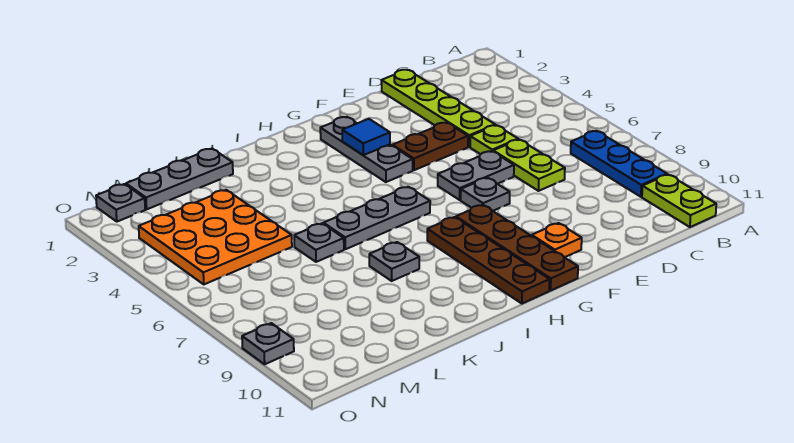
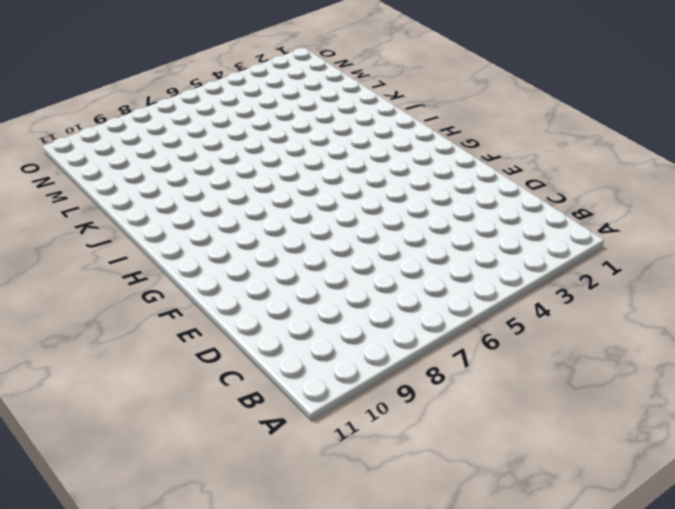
none -> blue plate B7:B9 level 1
none -> lime plate B10:B11 level 1
none -> lime plate D1:D4 level 1

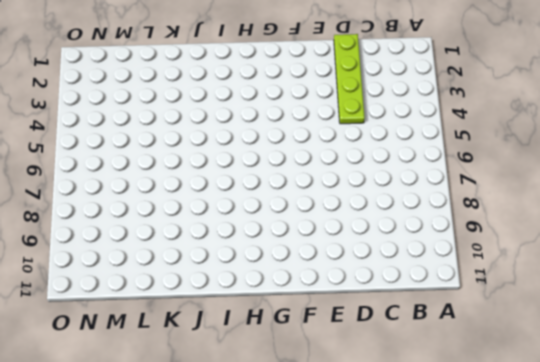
none -> blue plate B7:B9 level 1
none -> lime plate B10:B11 level 1
none -> lime plate D5 level 1

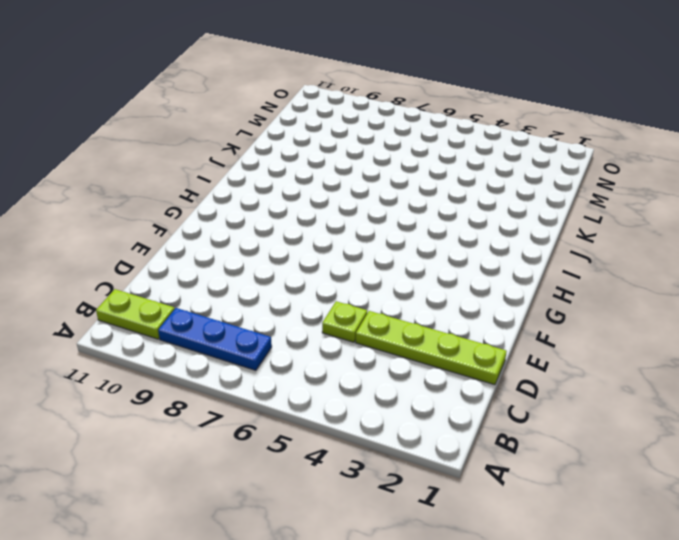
none -> lime plate D6:D7 level 1
none -> brown plate E4:F4 level 1
none -> grey plate E6:F6 level 1

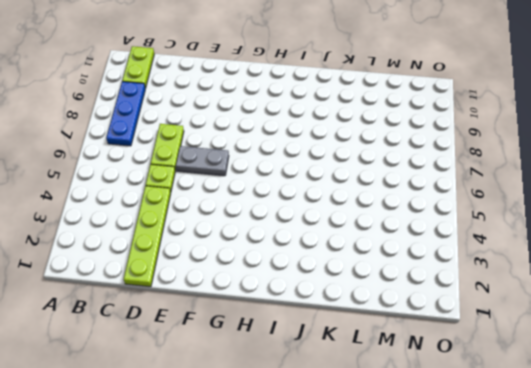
none -> brown plate E4:F4 level 1
none -> grey plate F7 level 1
none -> orange plate F10 level 1

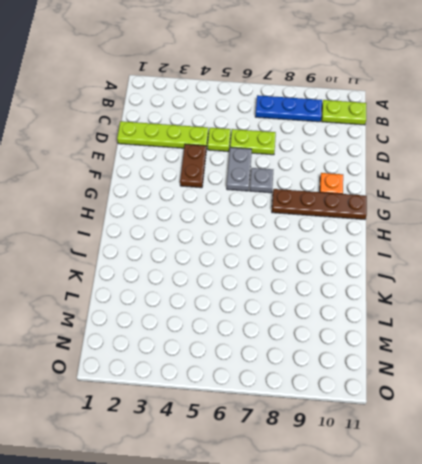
none -> grey plate G2:G4 level 1
none -> grey plate H6:J6 level 1
none -> brown plate H8:H11 level 1

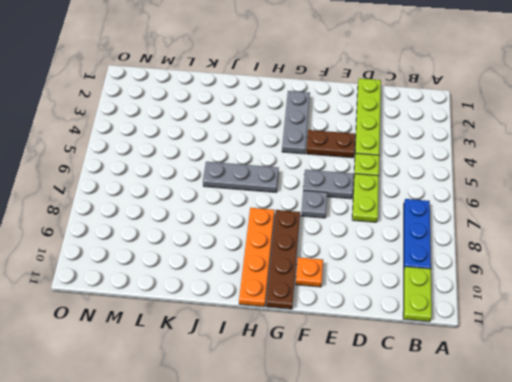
orange plate H8:H11 level 1 -> brown plate H8:H11 level 1
none -> grey plate J8 level 1
none -> grey plate K1:M1 level 1
none -> grey plate K6 level 1

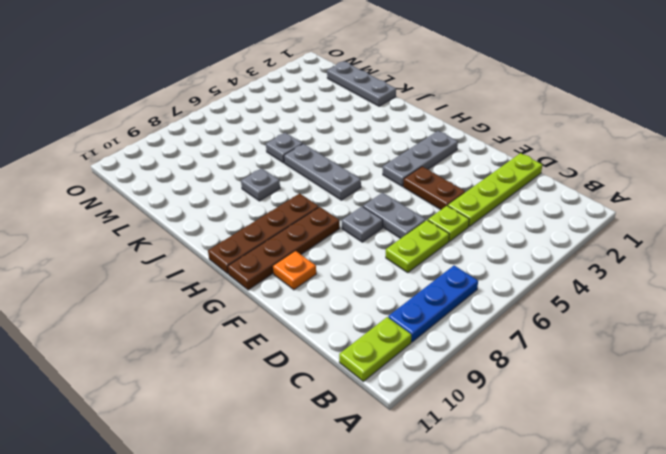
none -> orange plate L3:N5 level 1
none -> grey plate N1 level 1
none -> grey plate O9 level 1

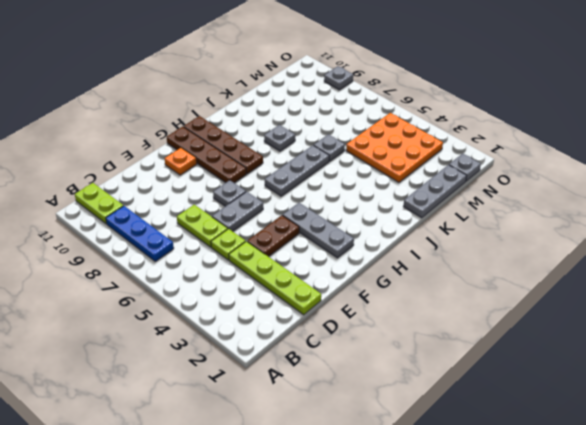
none -> blue tile G3 level 2

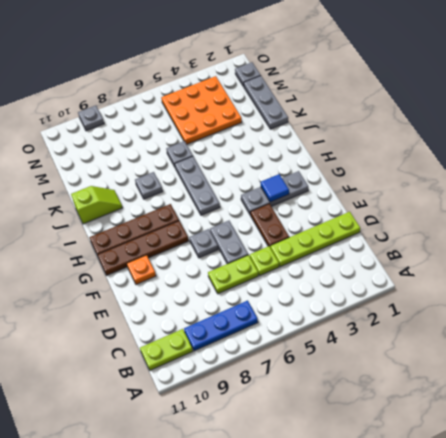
lime slope J10:J11 level 1 top 11 -> none

